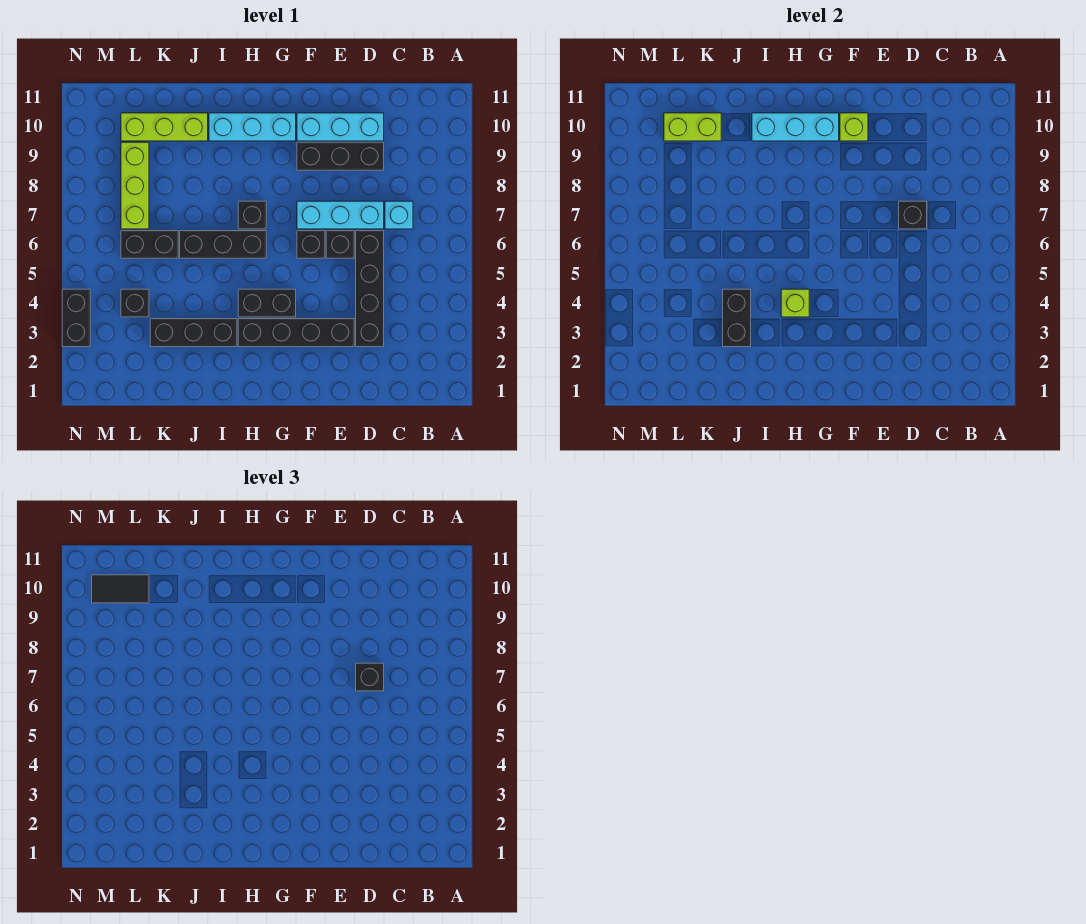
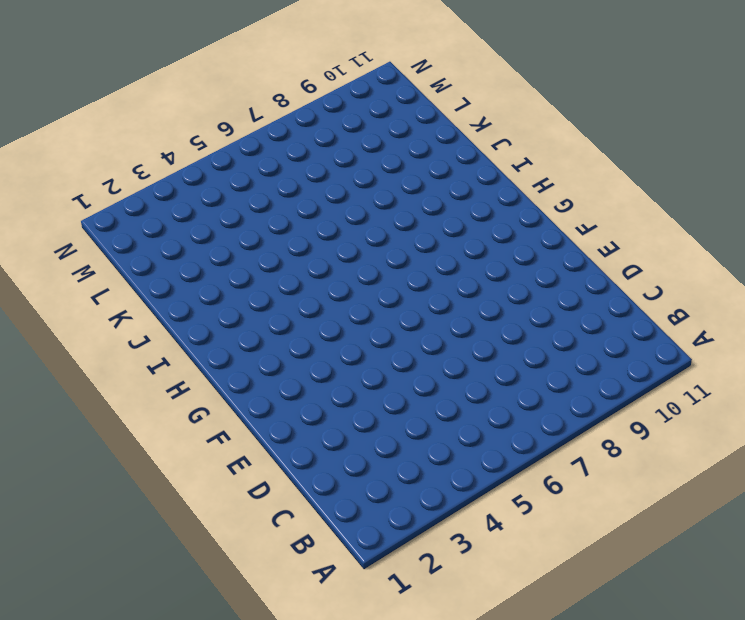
none -> cyan brick C7 level 1
none -> black brick D3:D6 level 1
none -> cyan brick D7:F7 level 1

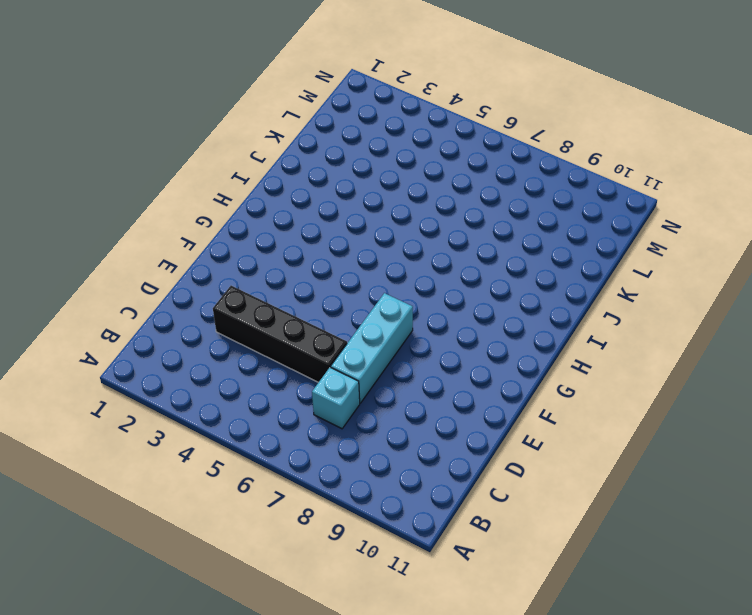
none -> black brick D9:F9 level 1
none -> cyan brick D10:F10 level 1
none -> black brick E3:H3 level 1

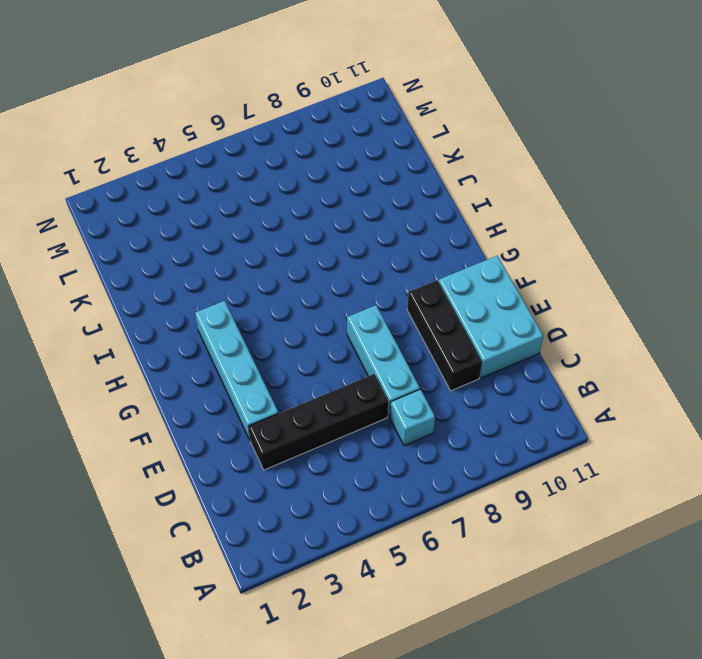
cyan brick D10:F11 level 1 -> cyan brick D10:F10 level 1
cyan brick E3:H3 level 1 -> black brick E3:H3 level 1
none -> black brick E6 level 1
none -> black brick F6 level 1
none -> black brick G4:H4 level 1

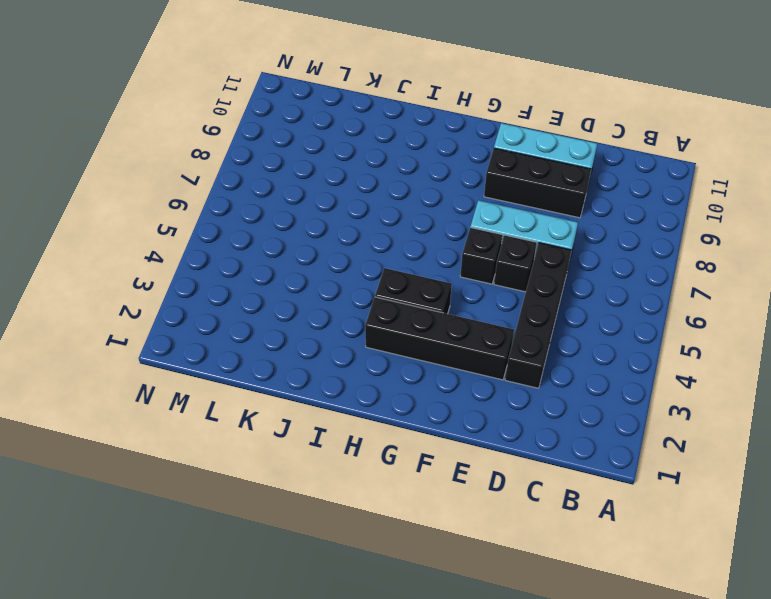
none -> cyan brick C7 level 1
none -> cyan brick G10:I10 level 1
none -> black brick H6:J6 level 1

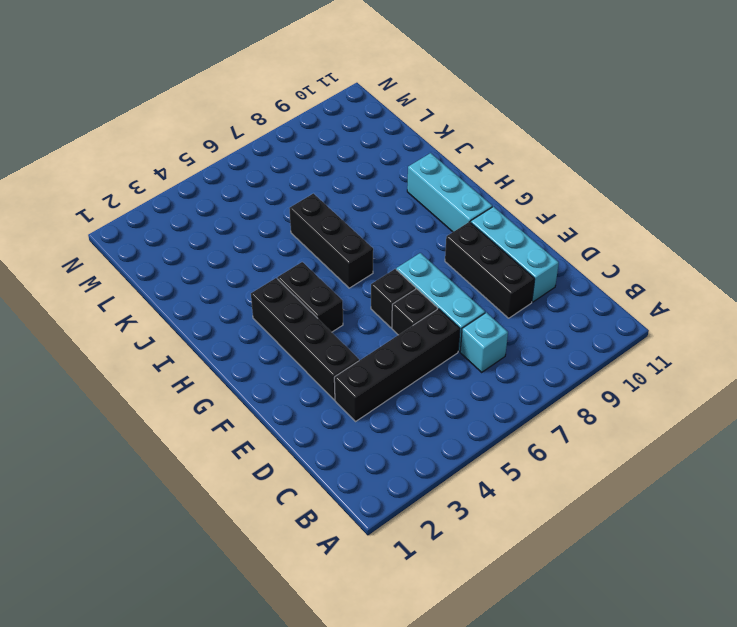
none -> black brick H7 level 1
none -> black brick I3:K3 level 1
none -> lime brick J10:L10 level 1

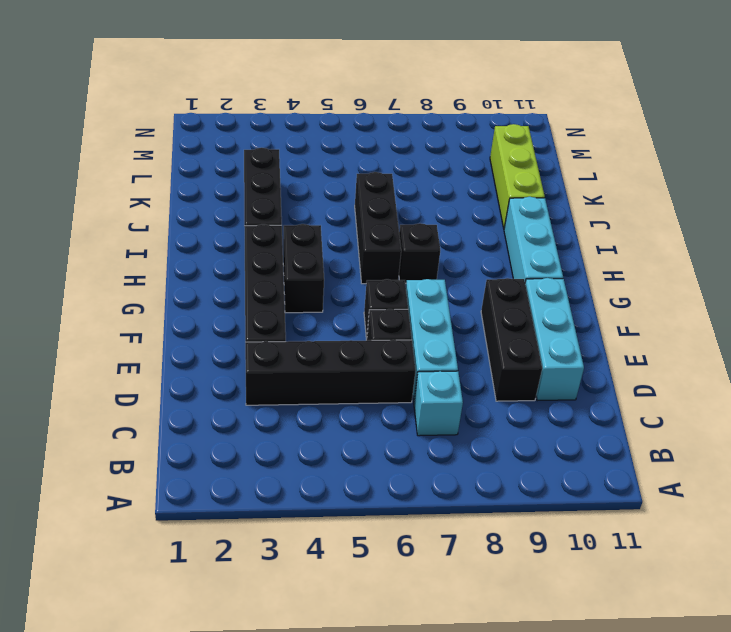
none -> black brick K6:L6 level 1
none -> black brick L4 level 1
none -> lime brick L7:L9 level 1

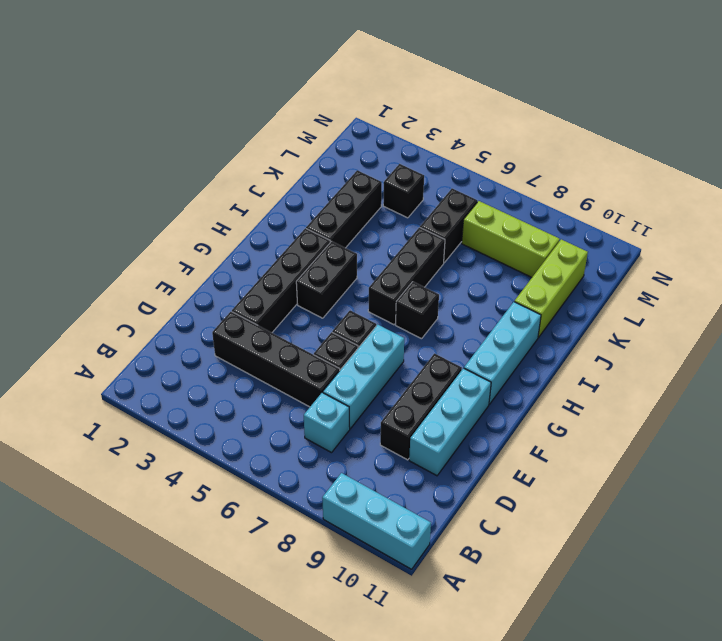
cyan brick A9:A11 level 1 -> cyan brick G10:I10 level 2
none -> black brick N3:N4 level 1
none -> black brick D7 level 2
none -> lime brick F10 level 2

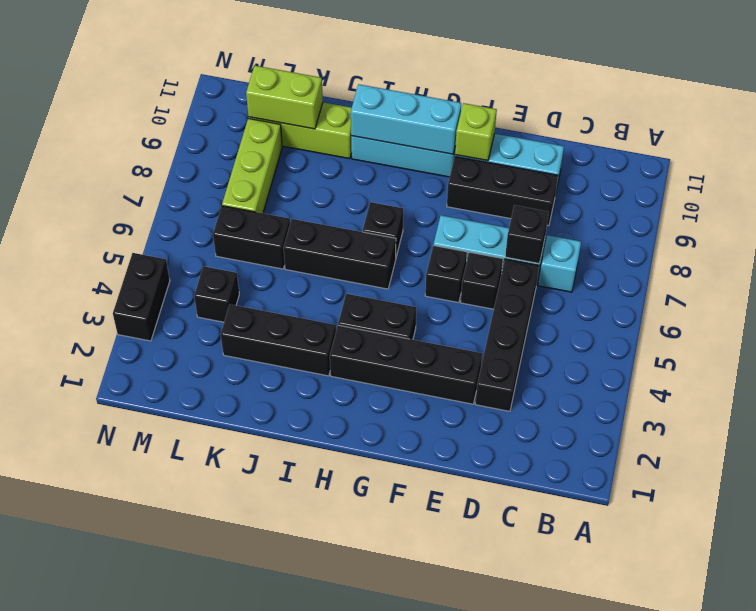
none -> lime brick H4 level 2
none -> black brick J3:J4 level 2
none -> black brick D7 level 3

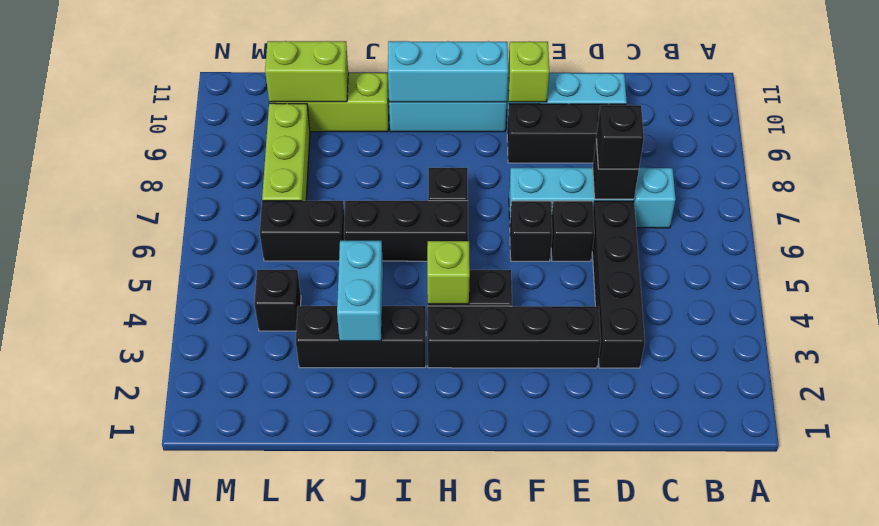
cyan brick J3:J4 level 2 -> black brick J3:J4 level 2
none -> black brick N3:N4 level 1
none -> black tile L10:M10 level 3

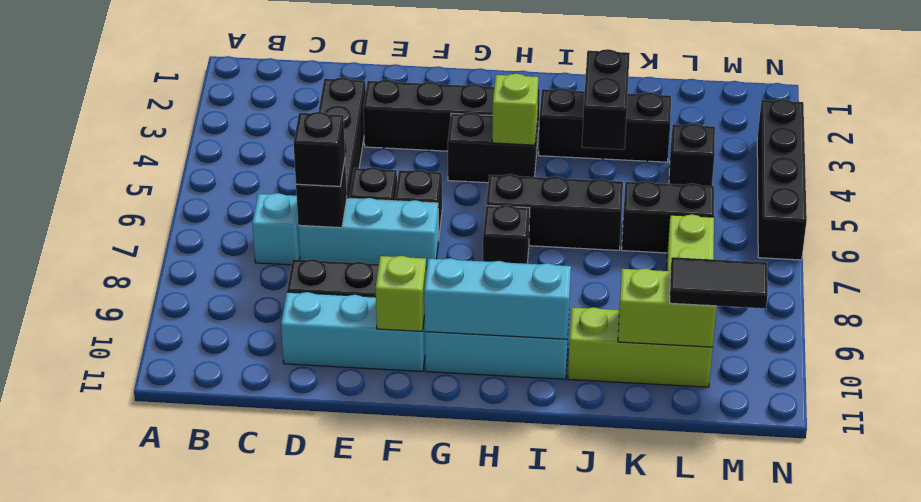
black brick N3:N6 level 1 -> black brick N3:N4 level 1

